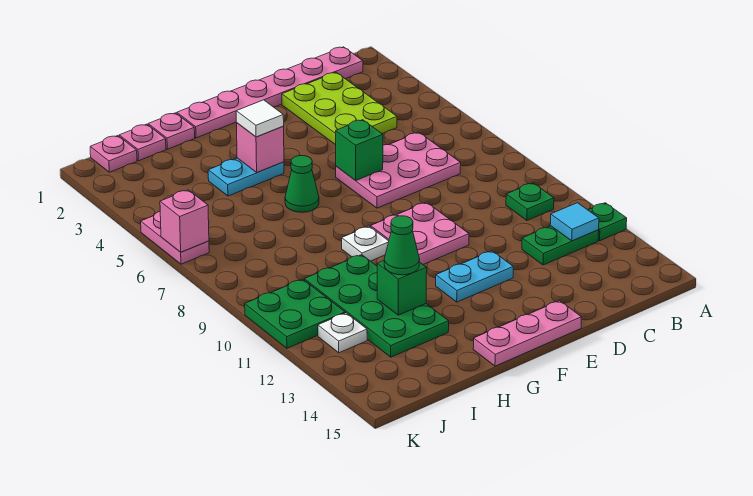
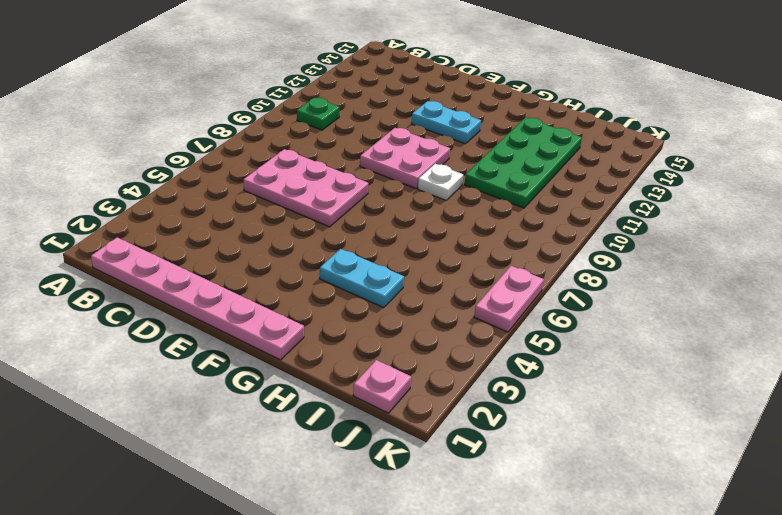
none -> green plate A12 level 1
none -> green plate B12:C12 level 1
none -> lime plate C2:D4 level 1

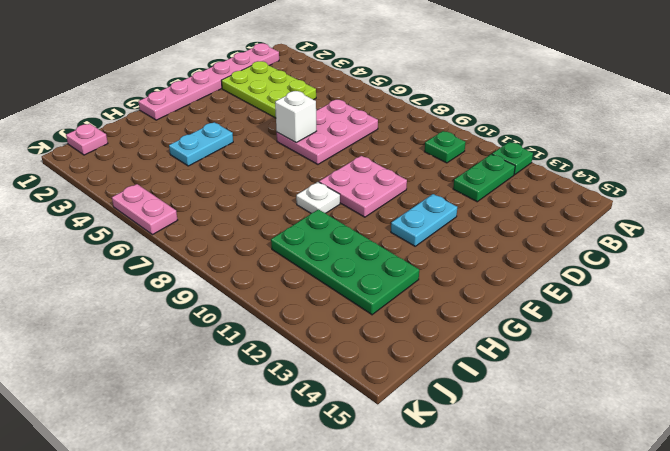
white brick E6 level 2 -> green brick E6 level 2
none -> pink plate E15:G15 level 1
none -> green cone G6 level 1
none -> pink plate H1 level 1

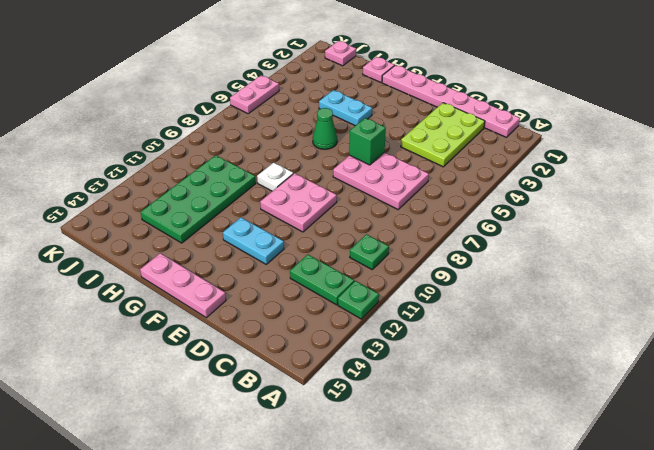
none -> pink plate I1 level 1
none -> green plate J10:K11 level 1
none -> white plate J12 level 1

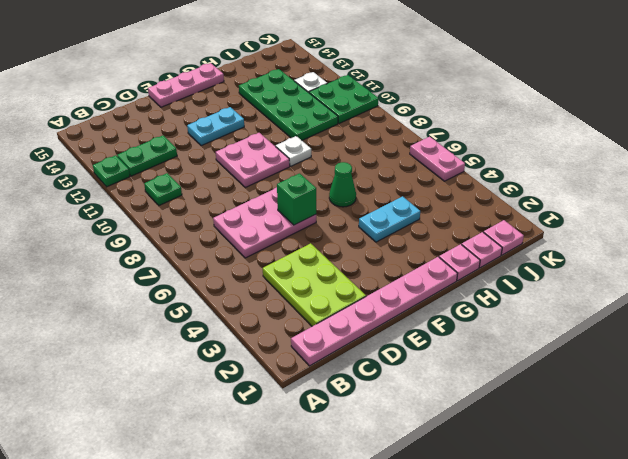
none -> cyan tile B12 level 2
none -> pink brick G4 level 2
none -> green brick H12 level 2

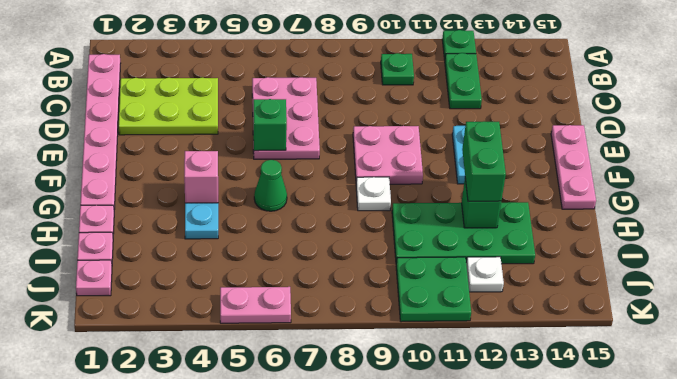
green brick G12:H12 level 3 -> green cone H12 level 3
none -> cyan tile B12 level 2
none -> pink brick K6 level 2
none -> white tile G4 level 3

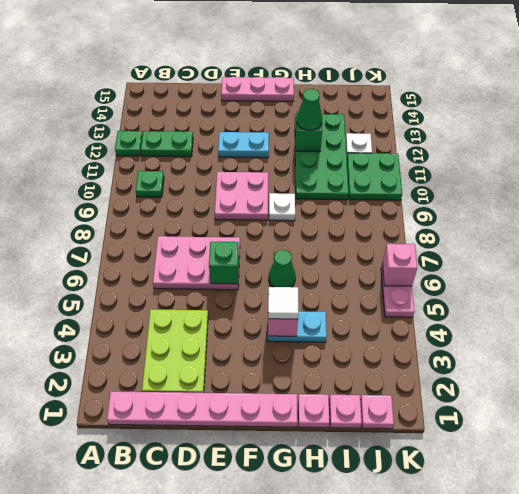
none -> cyan tile B12 level 2

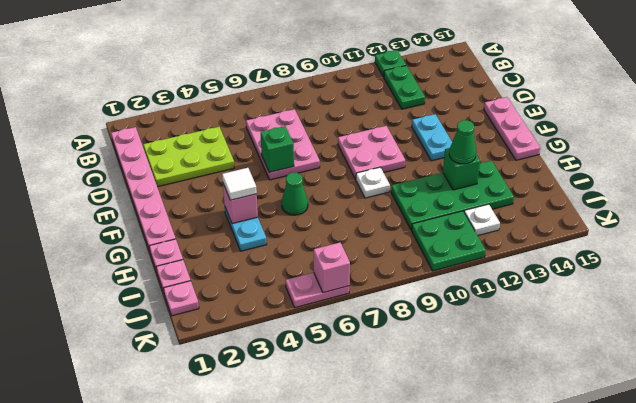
none -> green plate B10 level 1
none -> cyan tile B12 level 2

